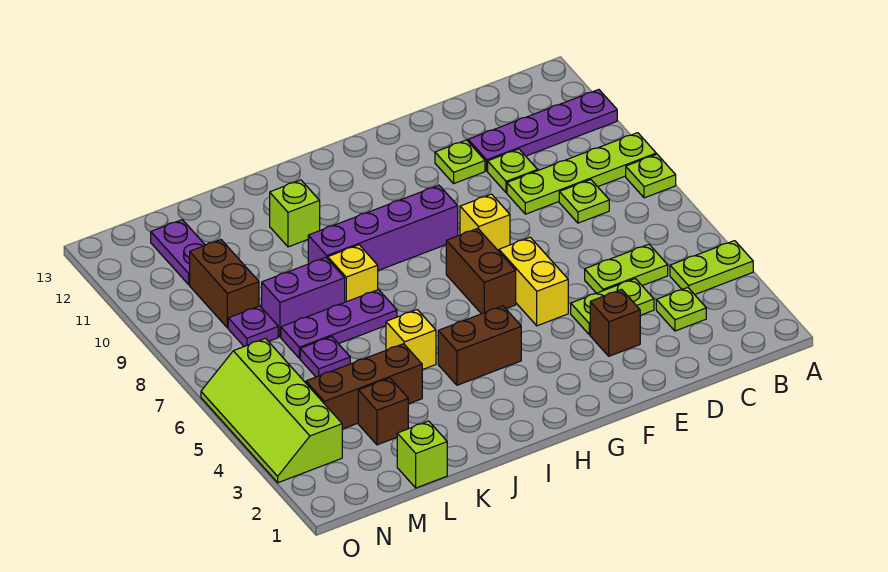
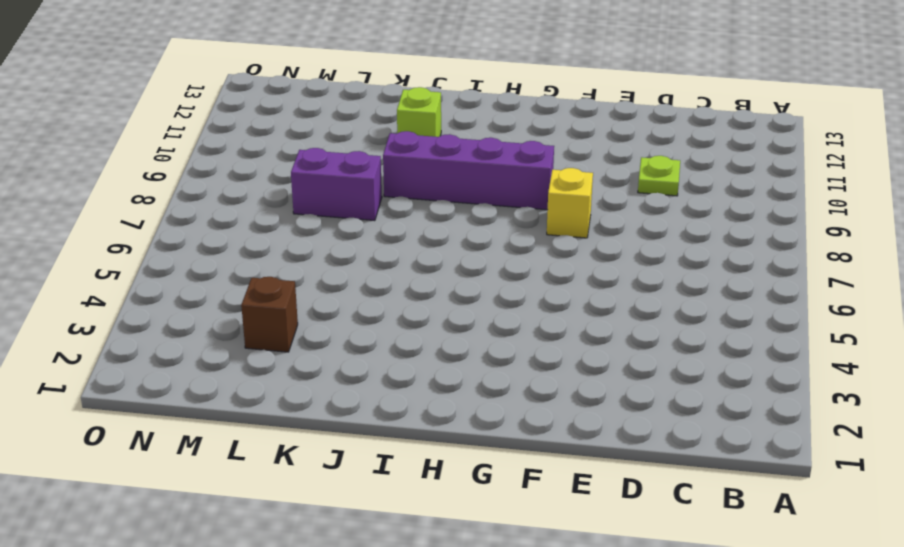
none -> lime plate A4:B4 level 1
none -> lime plate A8 level 1
none -> lime plate A9:D9 level 1

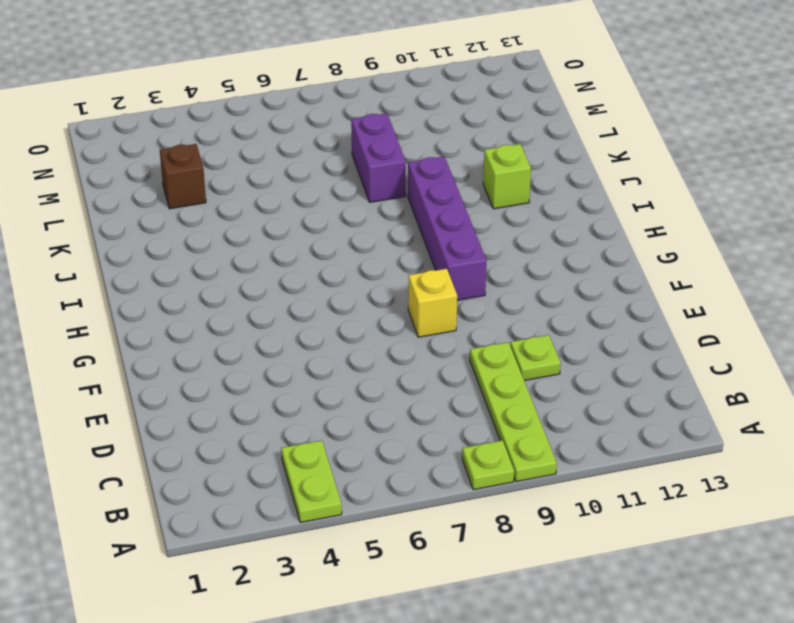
none -> purple plate A11:D11 level 1
none -> lime plate C3 level 1
none -> lime plate C5:D5 level 1

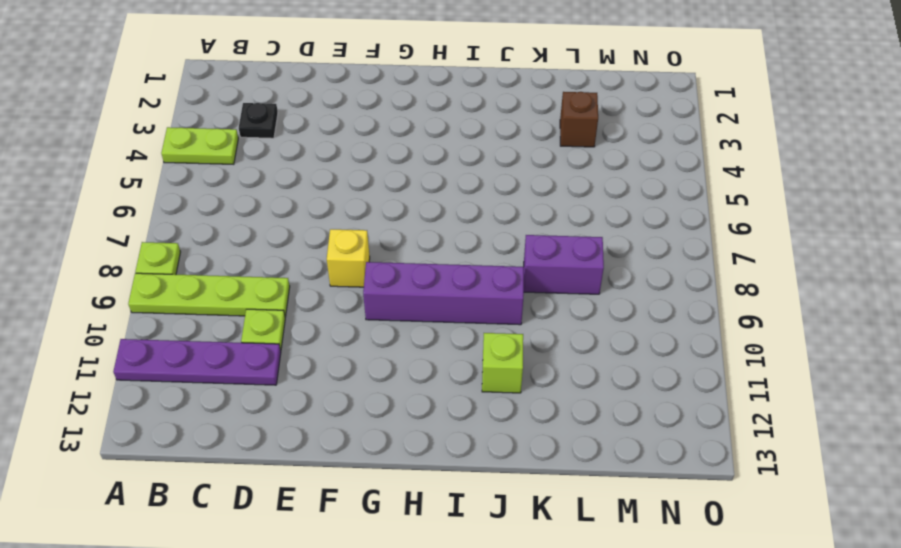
black plate C3 level 1 -> lime plate C3 level 1
none -> lime plate C5:D5 level 1
none -> lime plate C8 level 1
none -> lime plate D4:E4 level 1

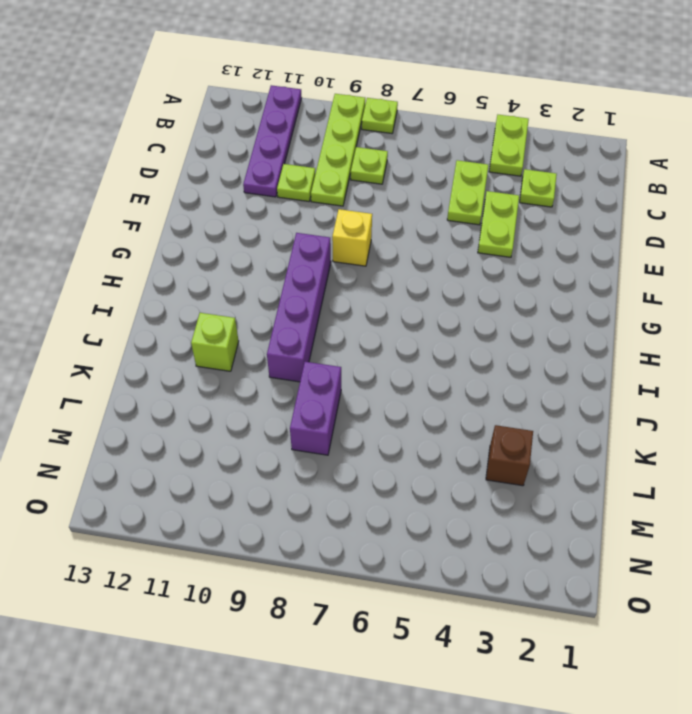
none -> brown brick E3 level 1
none -> lime plate E11 level 1
none -> yellow brick F5:F6 level 1

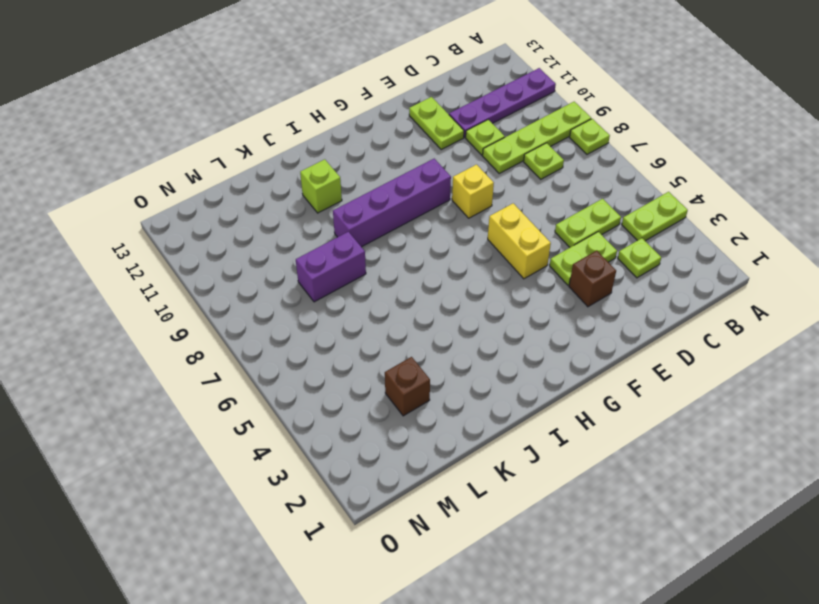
lime plate E11:E12 level 1 -> lime plate E11 level 1
none -> brown brick G6:G7 level 1
none -> brown brick H4:I4 level 1
none -> yellow brick J5 level 1

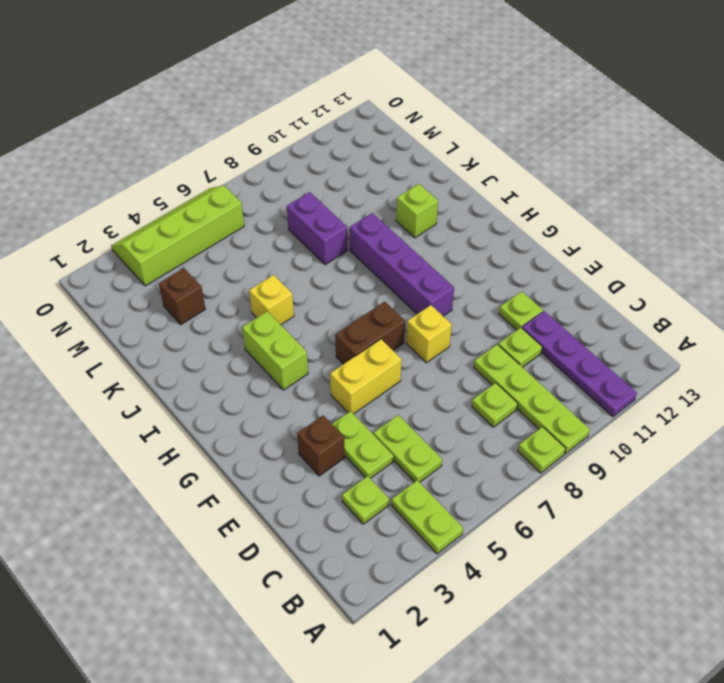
lime brick H4:I4 level 1 -> brown brick H4:I4 level 1
none -> purple plate J7:L7 level 1
none -> yellow brick J8 level 1
none -> brown brick K4:M4 level 1

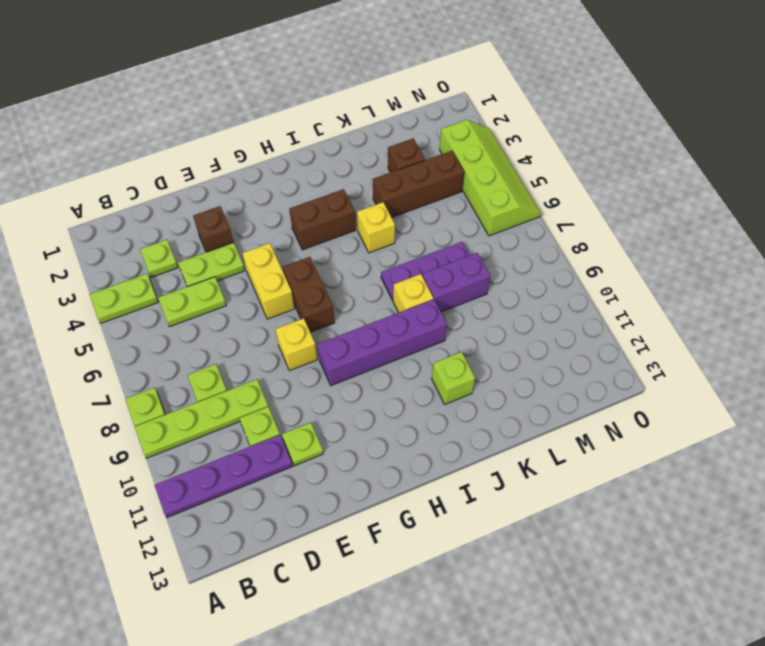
none -> lime brick L1 level 1
none -> purple plate L6 level 1
none -> purple plate M8 level 1

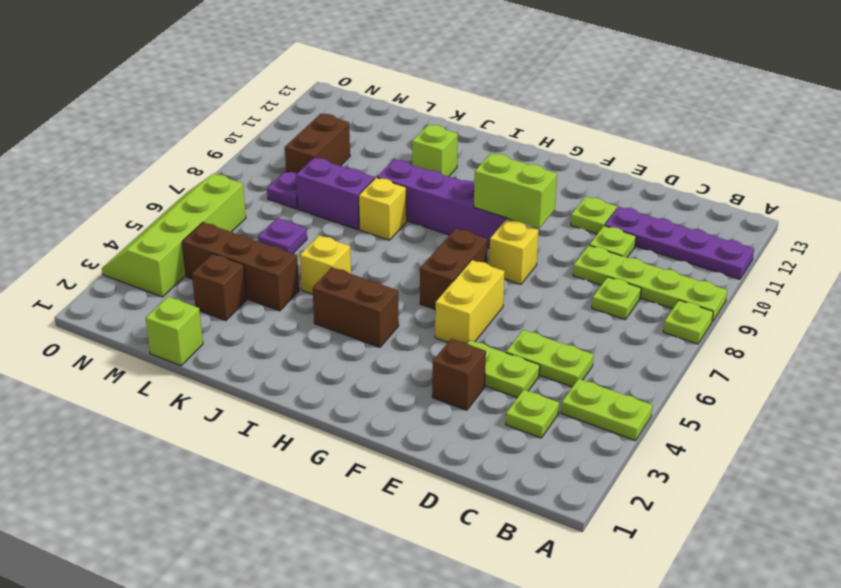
lime brick F9:G9 level 2 -> none
none -> purple plate J7:L7 level 1
none -> purple plate M11:M12 level 1

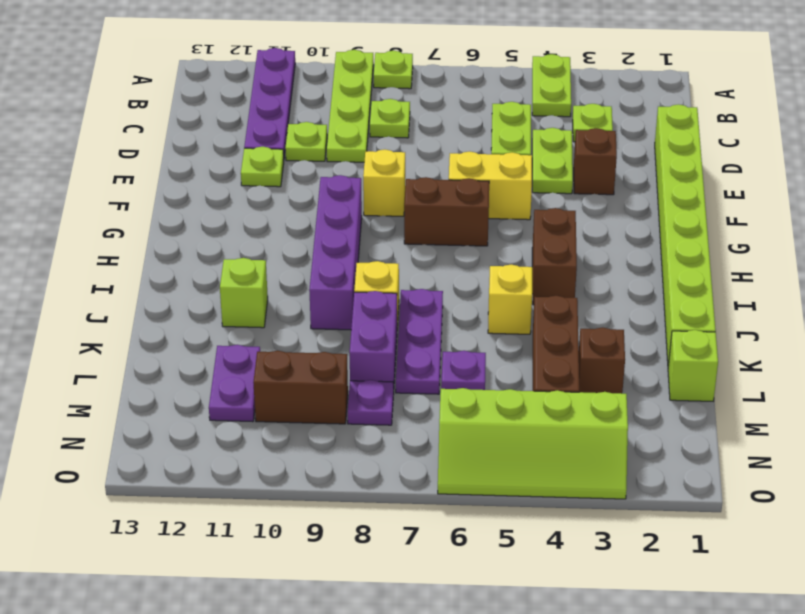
lime brick D1:K1 level 1 -> none
purple plate L11:M11 level 1 -> purple plate M11:M12 level 1

